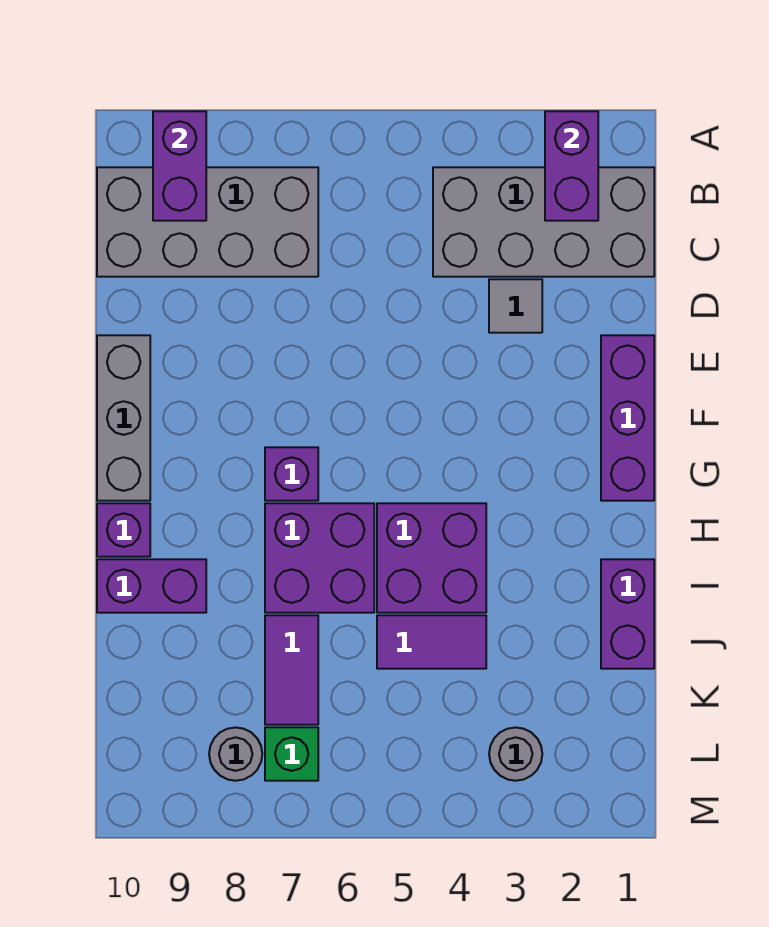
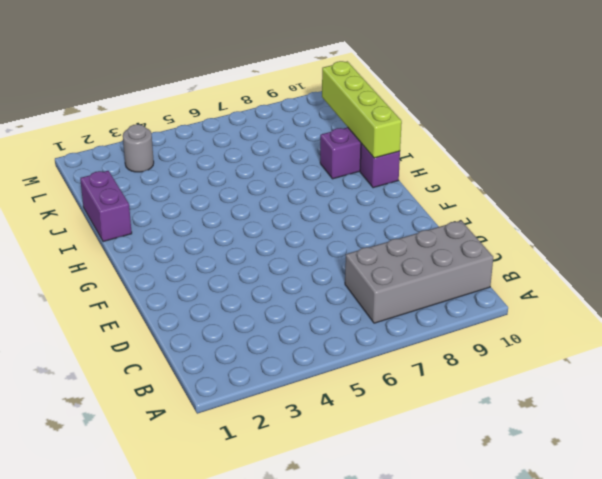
lime brick H10:K10 level 2 -> none
none -> grey brick B1:C4 level 1
none -> grey tile D3 level 1
none -> purple brick E1:G1 level 1

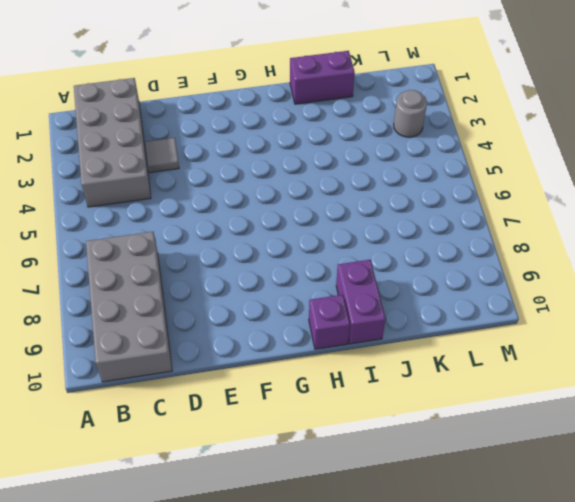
none -> purple brick E1:G1 level 1
none -> grey brick E10:G10 level 1
none -> purple brick G7 level 1

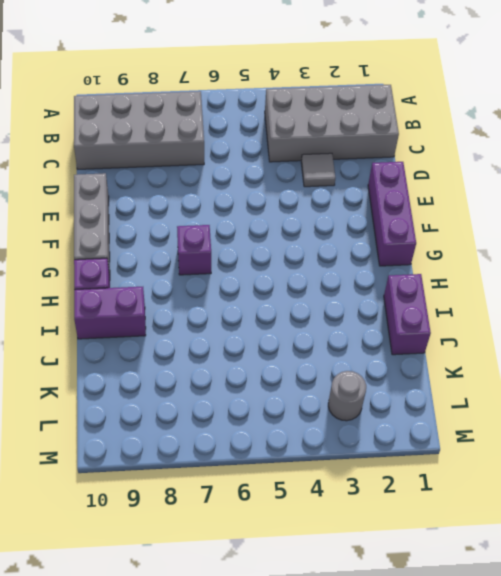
none -> purple brick H4:I5 level 1
none -> purple brick H6:I7 level 1
none -> purple tile J4:J5 level 1

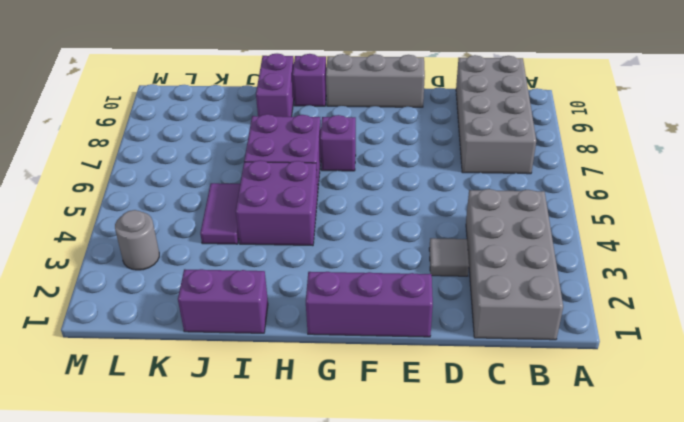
none -> purple tile J7:K7 level 1
none -> green brick L7 level 1
none -> grey round brick L8 level 1

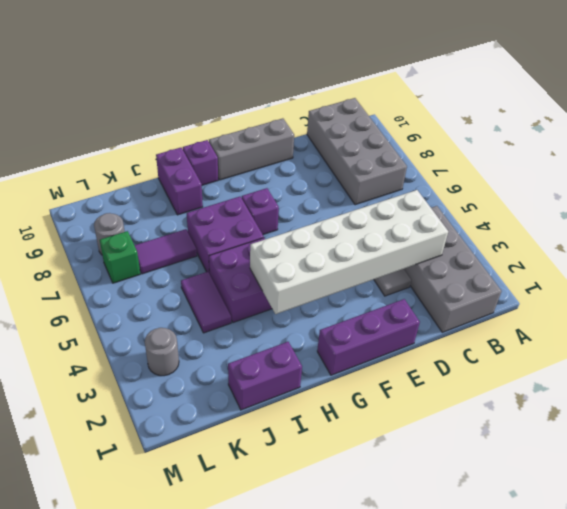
white brick C3:H4 level 2 -> none
none -> purple brick A2:B2 level 2
none -> purple brick A9:B9 level 2

